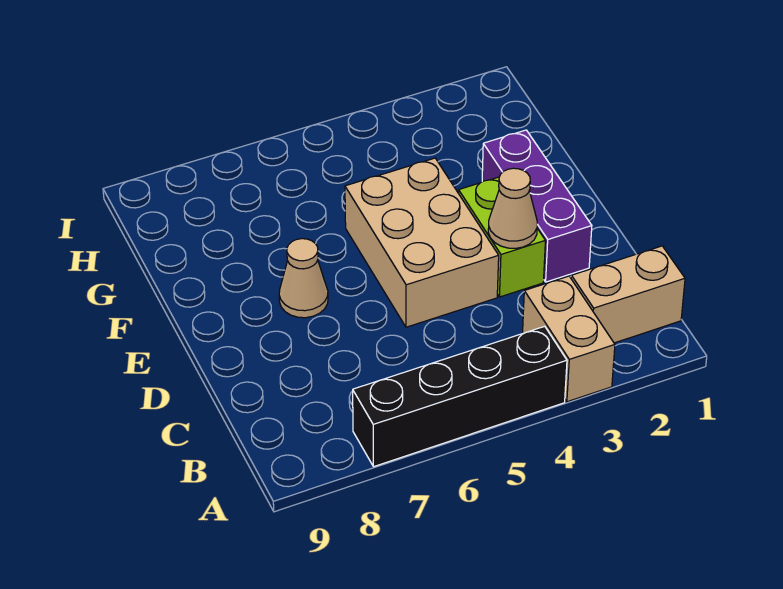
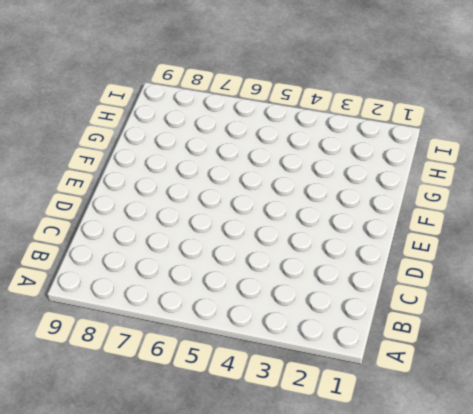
none -> tan brick A3:B3 level 1
none -> black brick A4:A7 level 1

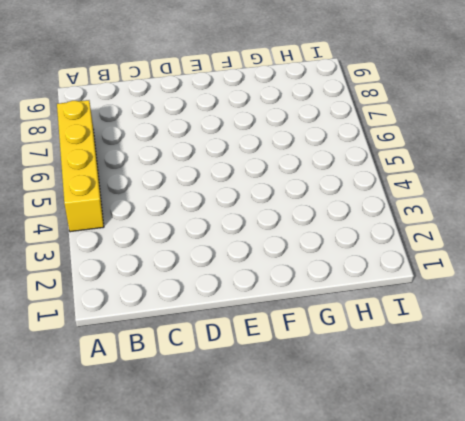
yellow brick A4:A7 level 1 -> black brick A4:A7 level 1
none -> tan brick A3:B3 level 1
none -> tan brick B1:B2 level 1

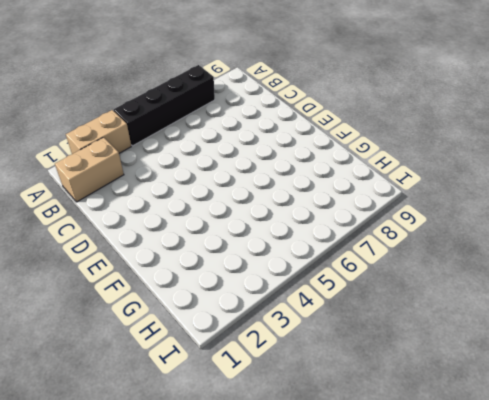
tan brick A2:A3 level 1 -> tan brick A3:B3 level 1
none -> purple brick D2:F2 level 1
none -> lime brick D3:E3 level 1

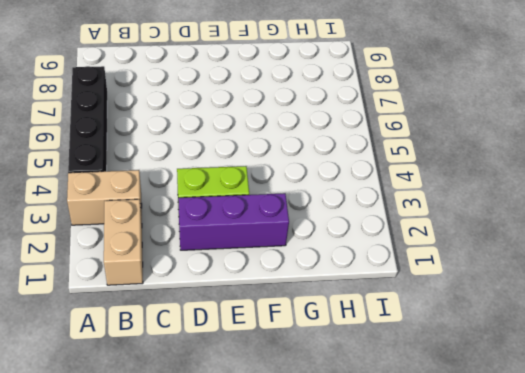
none -> tan brick D4:F5 level 1
none -> tan cone E7 level 1

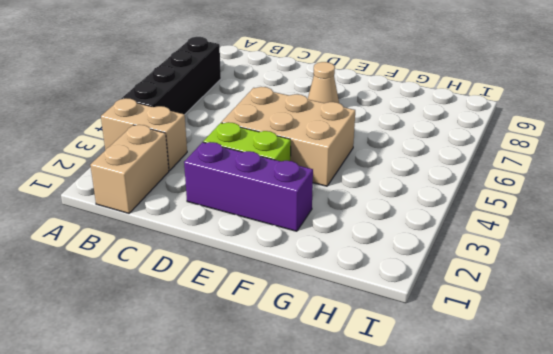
none -> tan cone D3 level 2

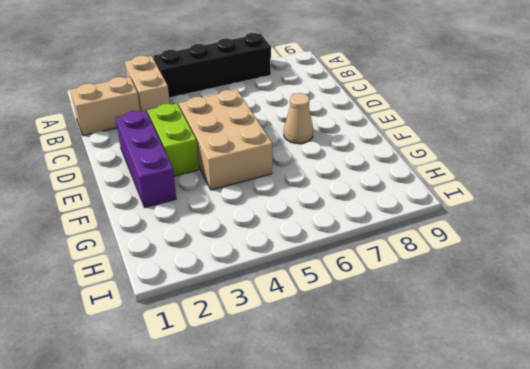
none -> tan cone D3 level 2

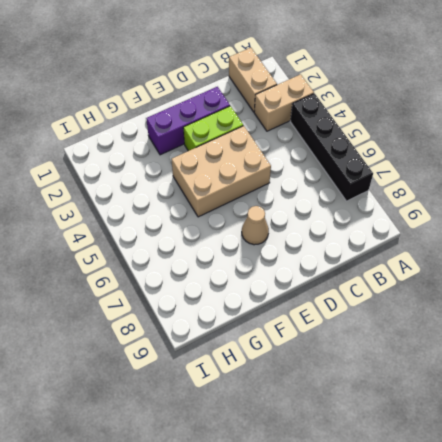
none -> tan cone D3 level 2

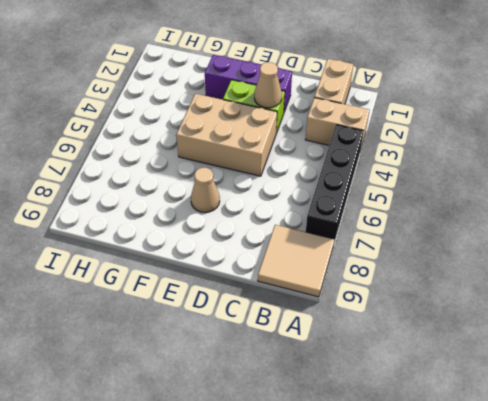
tan tile A8:B9 level 1 -> none

